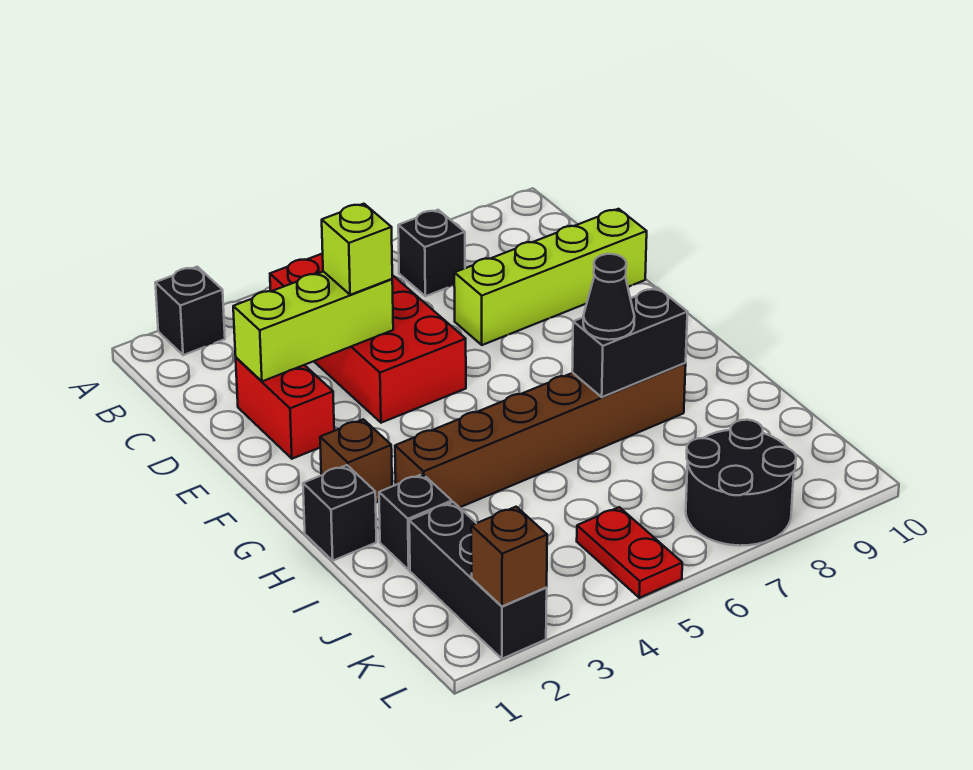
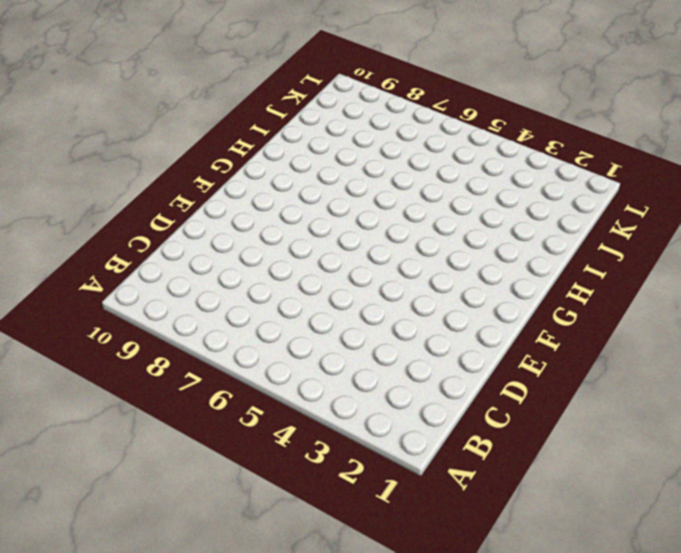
none -> black brick A2 level 1
none -> red brick B4:E5 level 1
none -> black brick B7 level 1

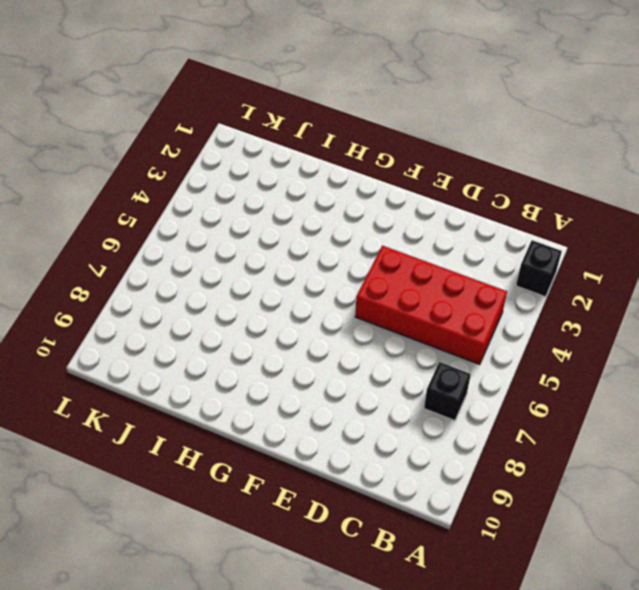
none -> red brick D2:E2 level 1
none -> lime brick D7:D10 level 1
none -> brown brick G2 level 1

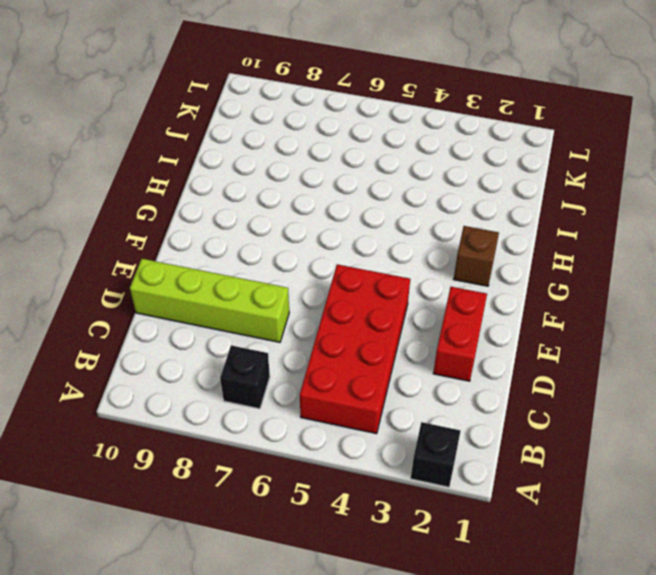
none -> black brick H1 level 1
none -> brown brick H3:H8 level 1
none -> black brick I2 level 1

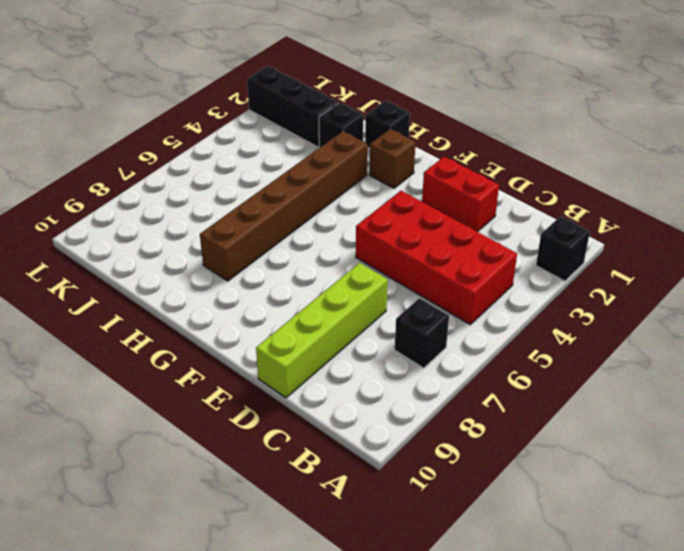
none -> red plate K5:L5 level 1
none -> black round brick K7:L8 level 1
none -> lime brick D2:D4 level 2

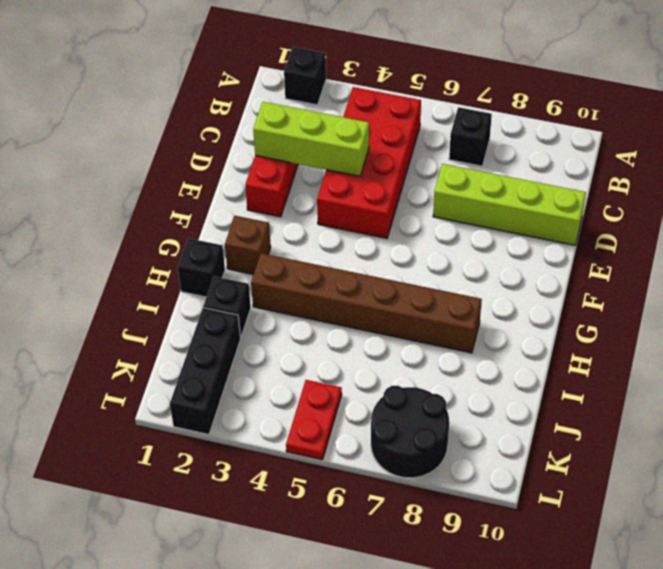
none -> black brick H7:H8 level 2
none -> brown brick L2 level 2
none -> lime brick D4 level 3

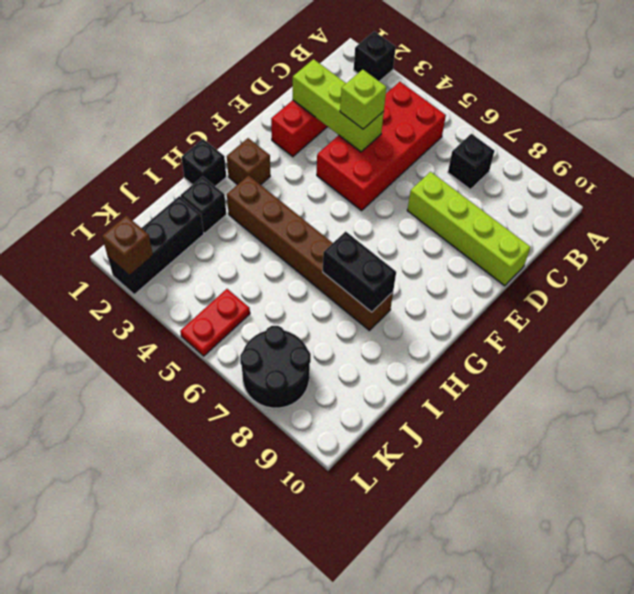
none -> black cone H7 level 3

